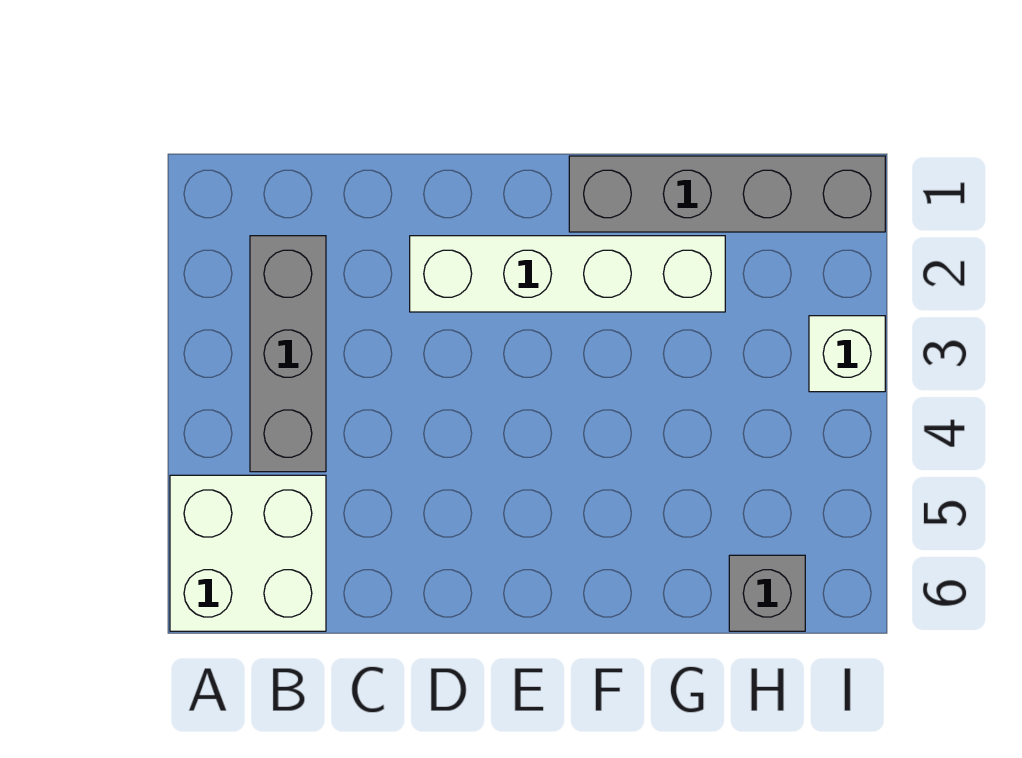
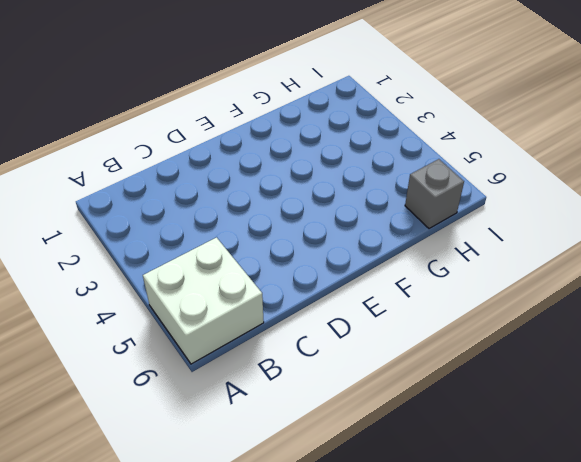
none -> grey brick B2:B4 level 1
none -> white brick D2:G2 level 1

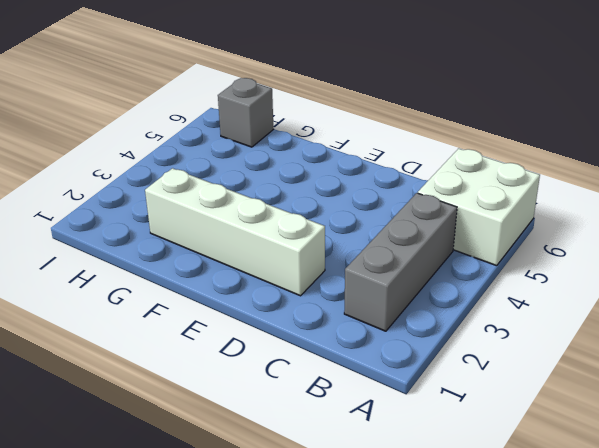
none -> grey brick F1:I1 level 1
none -> white brick I3 level 1

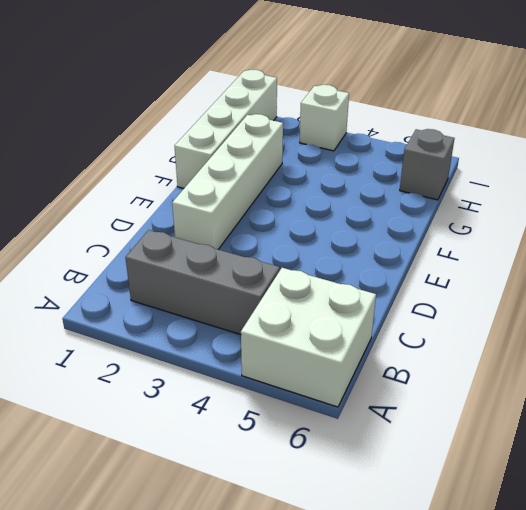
white brick F1:I1 level 1 -> grey brick F1:I1 level 1

